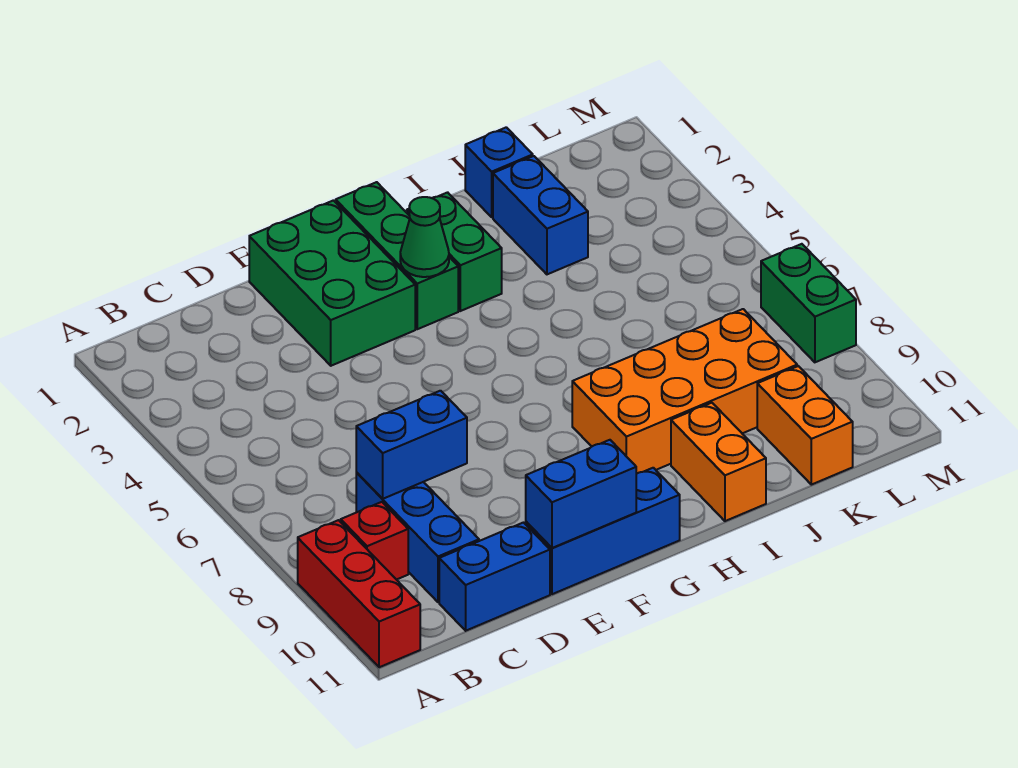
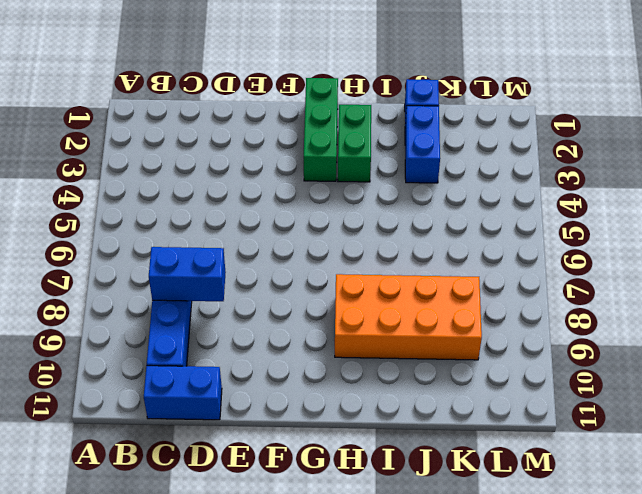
none -> red brick A9:A11 level 1
none -> red brick B9 level 1
none -> green brick E1:F3 level 1

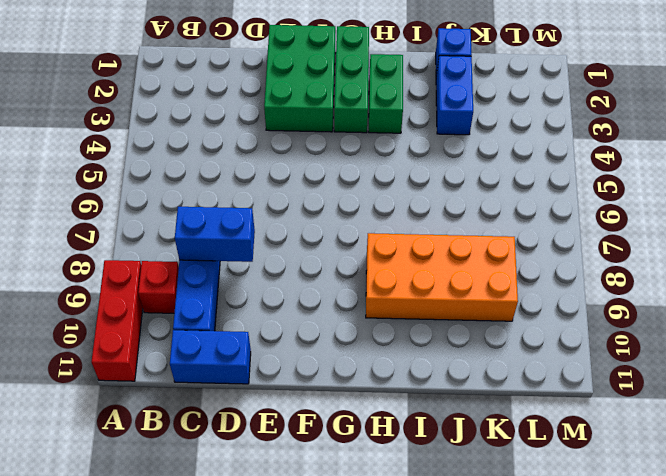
none -> blue brick E11:G11 level 1
none -> orange brick I10:I11 level 1
none -> orange brick K10:K11 level 1

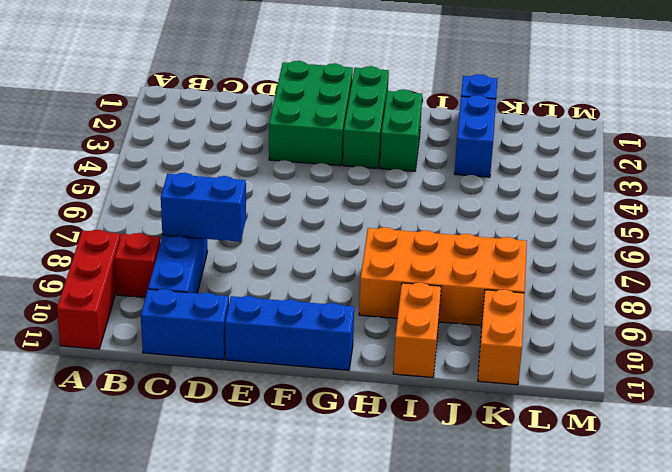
none -> green brick M7:M8 level 1
none -> blue brick E11:F11 level 2
none -> green cone G3 level 2

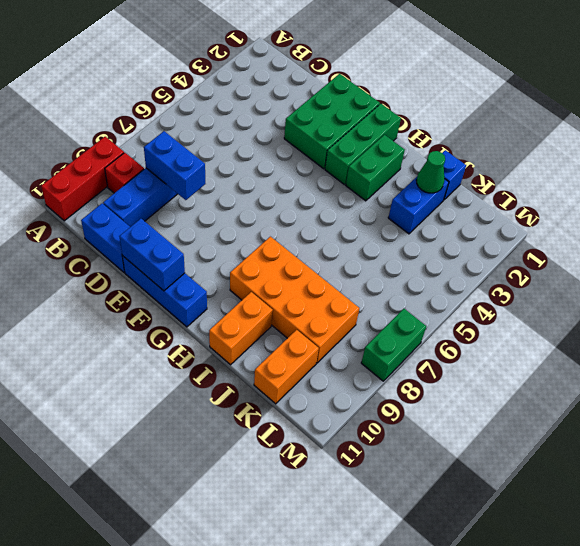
green cone J2 level 2 -> green cone G3 level 2

